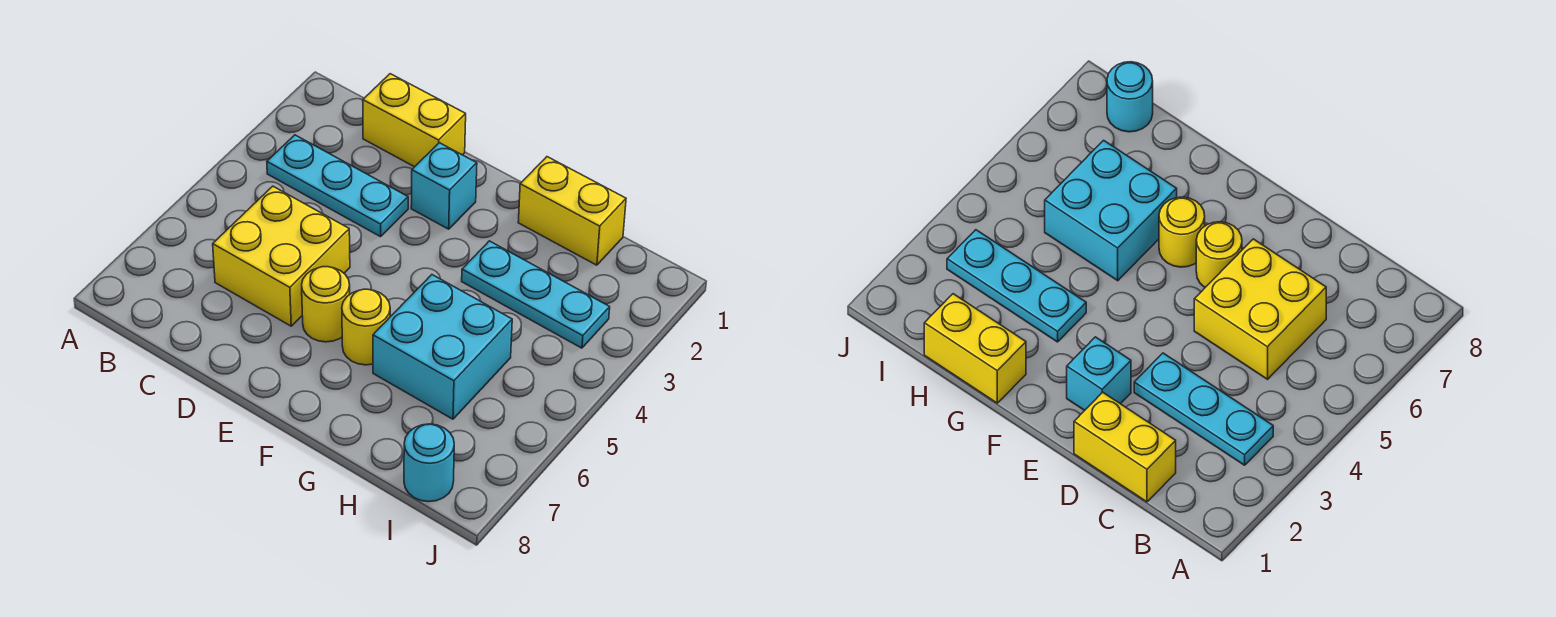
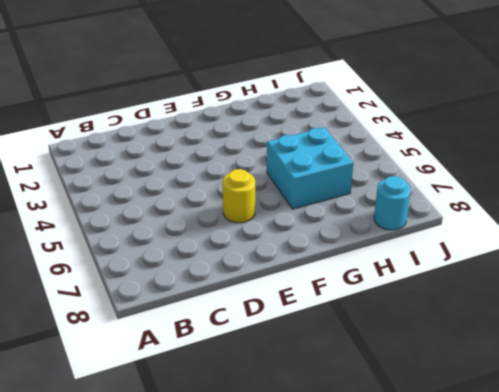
none -> cyan plate B3:D3 level 1
none -> yellow brick C1:D1 level 1

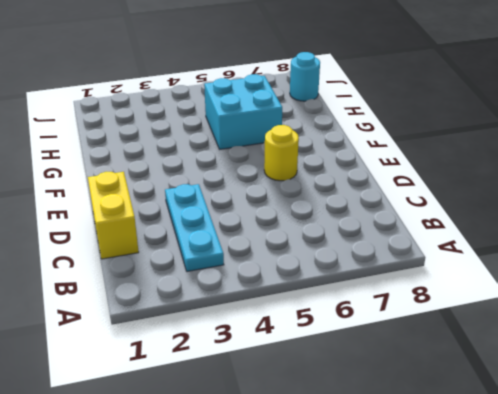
none -> yellow brick C5:D6 level 1
none -> cyan brick E2 level 1

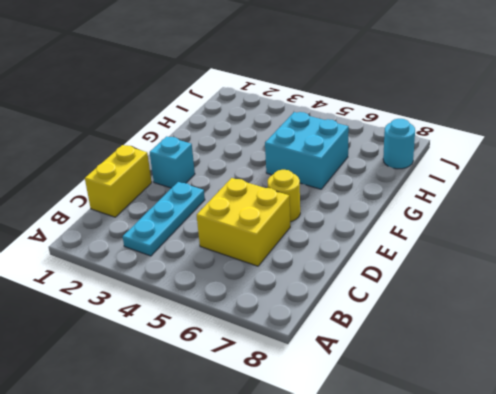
none -> yellow round brick F6 level 1
none -> yellow brick G1:H1 level 1

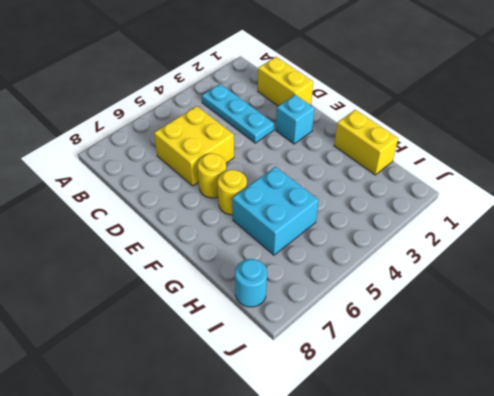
none -> cyan plate G3:I3 level 1

